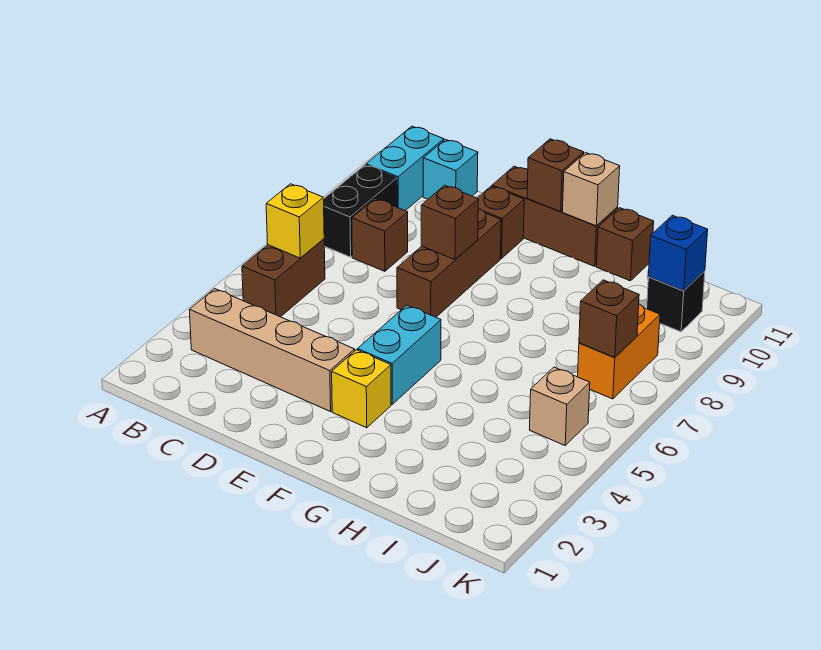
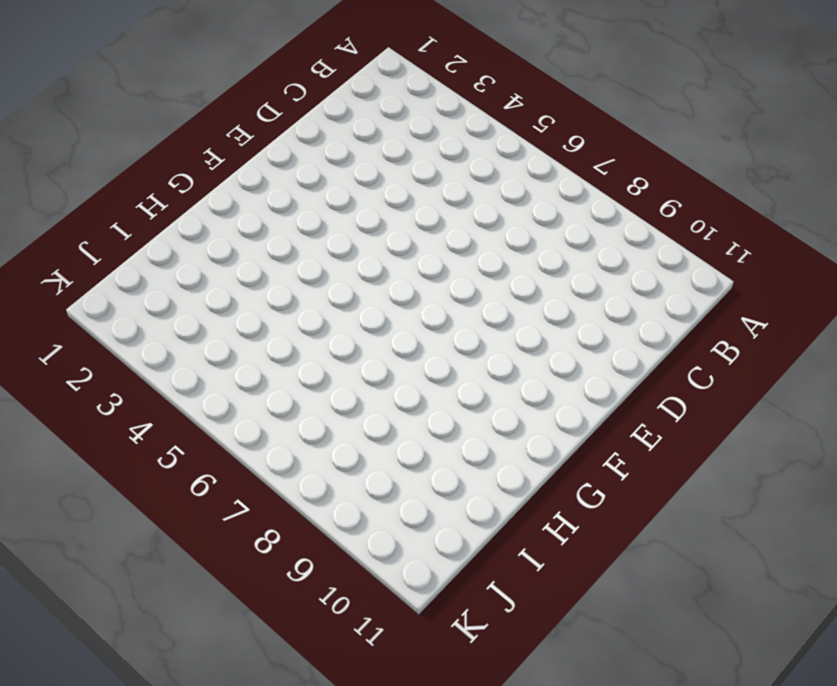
none -> tan brick B3:E3 level 1
none -> brown brick B5:B6 level 1
none -> black brick B8:B9 level 1

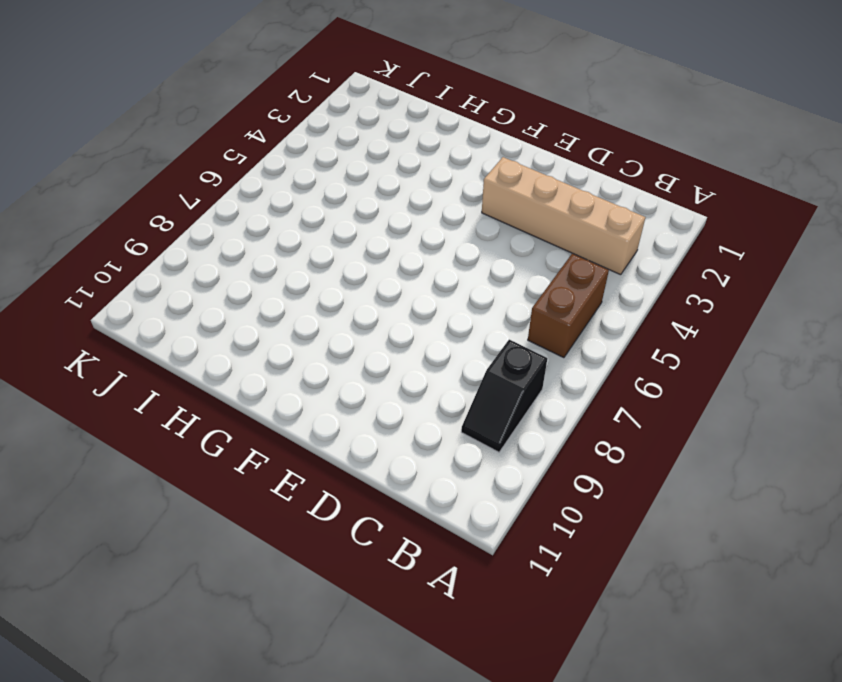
black slope B8:B9 level 1 top 8 -> black brick B8:B9 level 1
none -> cyan brick B10:B11 level 1
none -> brown brick C8 level 1
none -> cyan brick C11 level 1

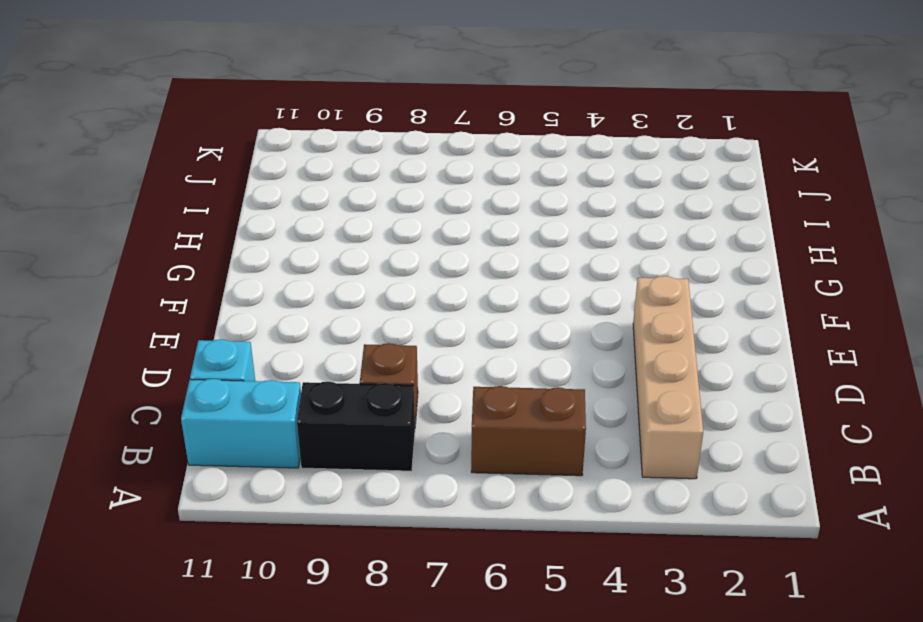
none -> brown brick E7:E9 level 1
none -> brown brick E10 level 1
none -> brown brick E11:G11 level 1

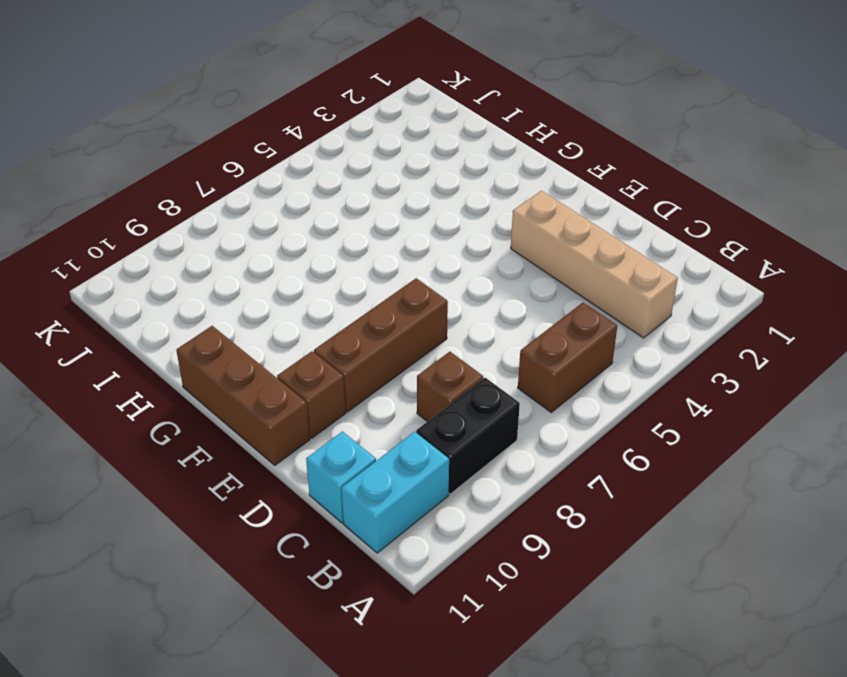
none -> yellow brick F3 level 1
none -> cyan brick F4:F5 level 1
none -> brown brick H11 level 1

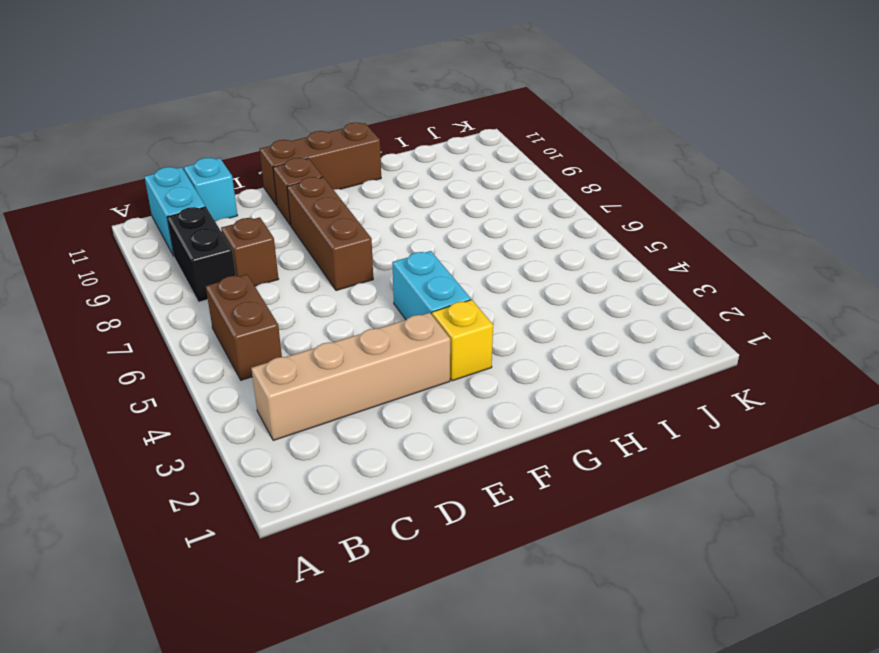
none -> brown brick H11 level 1
none -> tan brick J5 level 1
none -> orange brick J7:J8 level 1

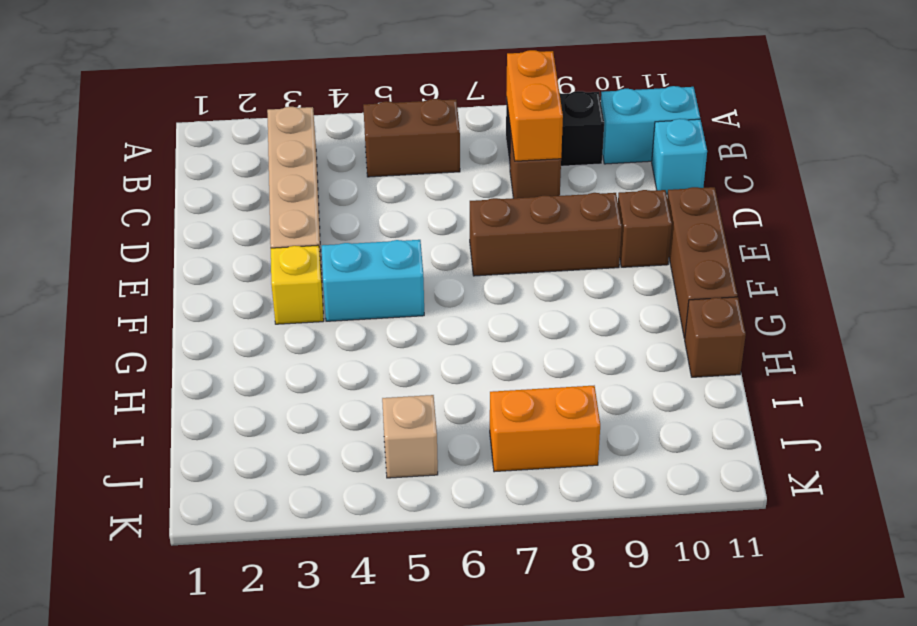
orange brick B8:C8 level 2 -> none
none -> black brick J10 level 1
none -> yellow brick B6 level 2
none -> brown brick E8 level 2

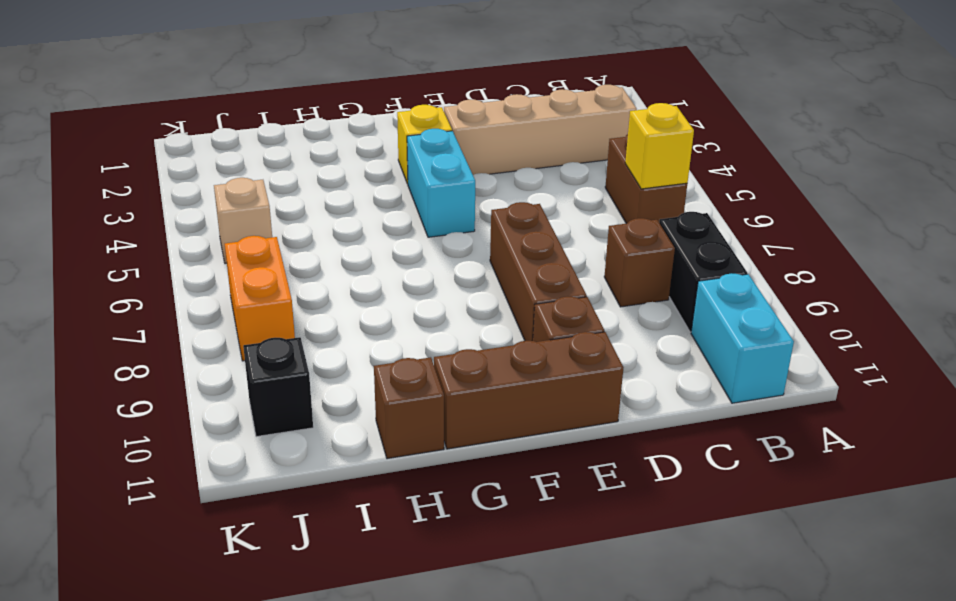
none -> cyan brick C11 level 1
none -> brown brick E8 level 2
none -> brown brick F11 level 2

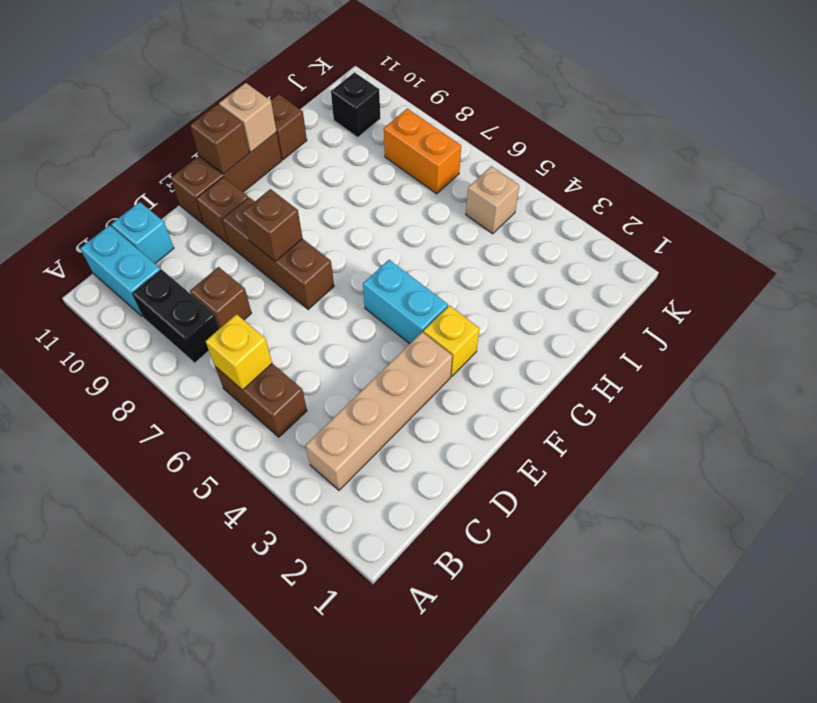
none -> brown brick J7 level 2
none -> blue brick J10 level 2

